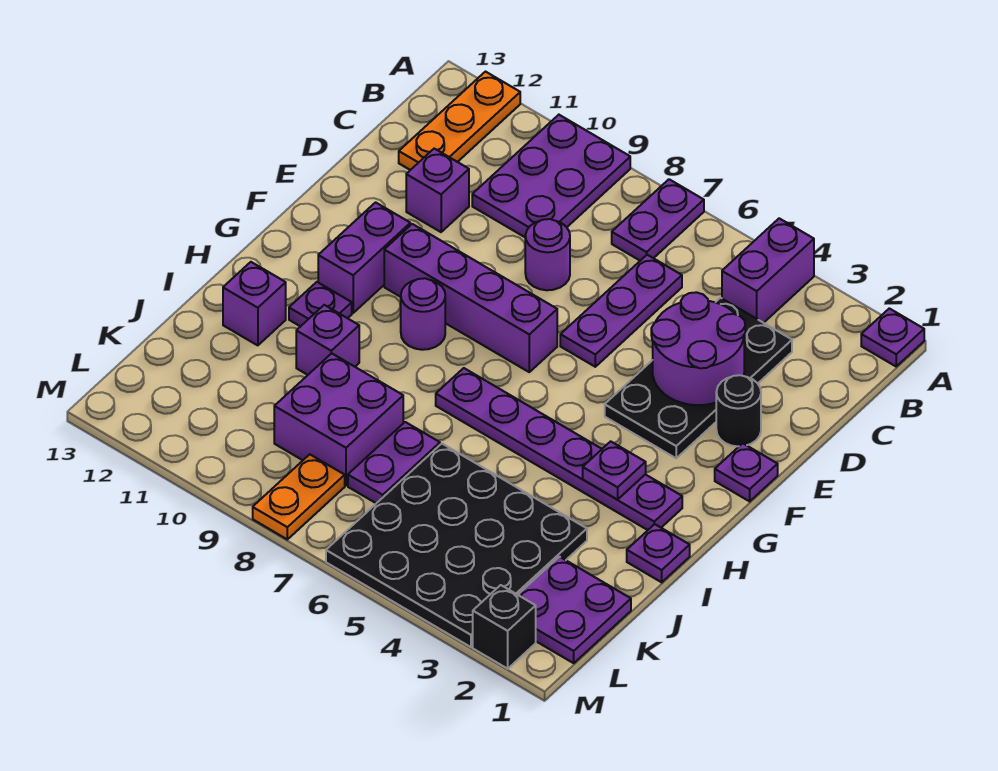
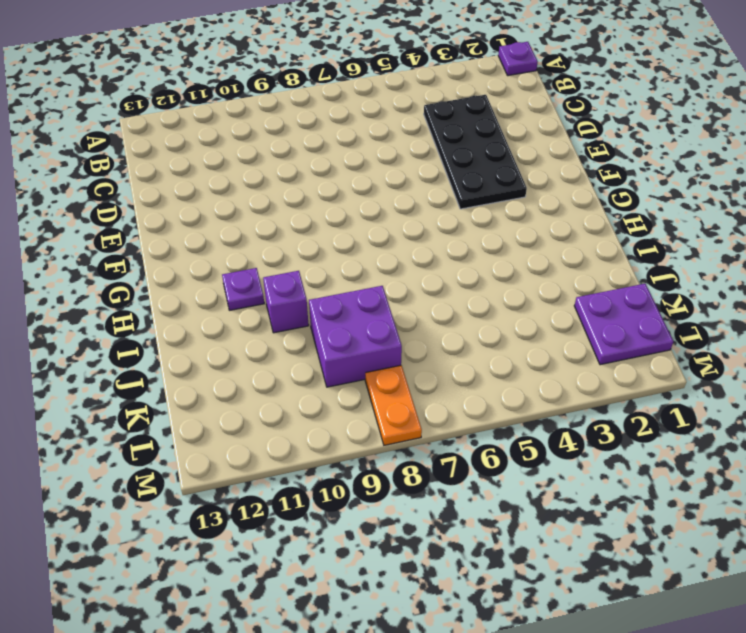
none -> purple brick A4:B4 level 1
none -> purple plate A7:B7 level 1
none -> purple plate A9:C10 level 1

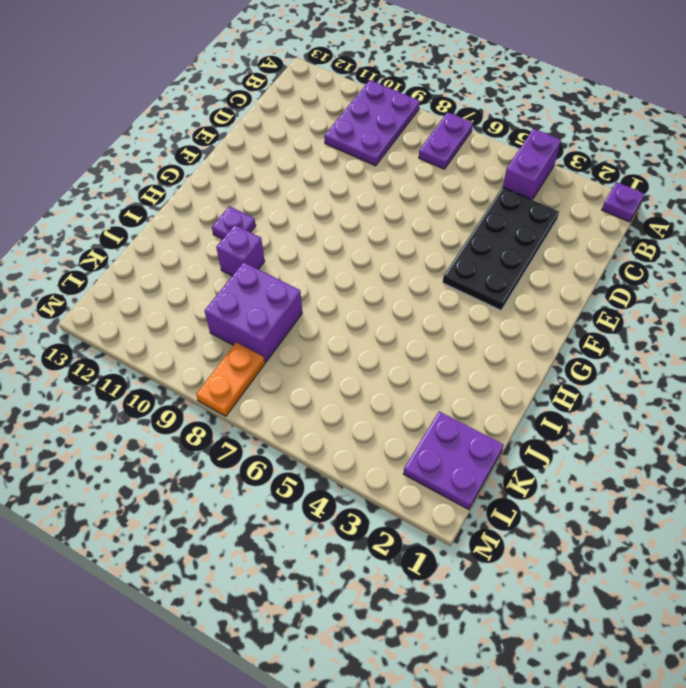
none -> orange plate A12:C12 level 1
none -> purple plate C6:E6 level 1
none -> purple round brick D8 level 1

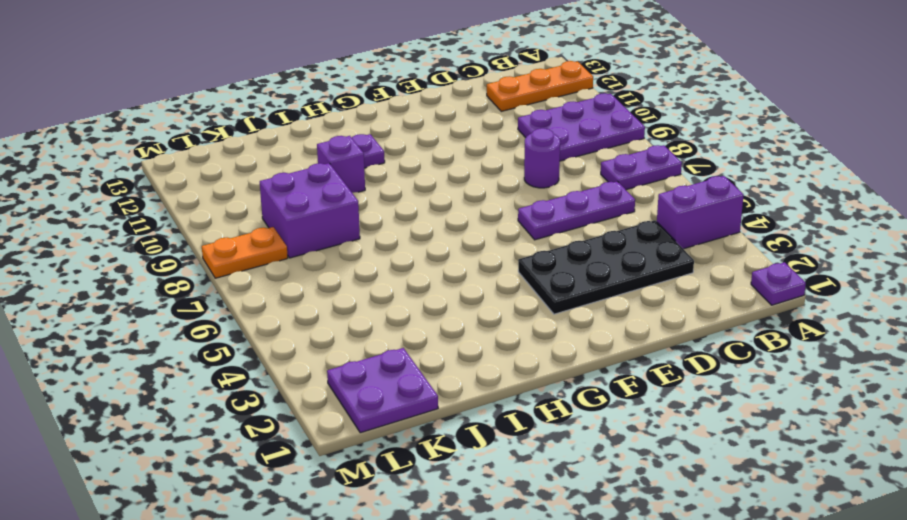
none -> purple brick D11 level 1
none -> black round brick E2 level 1
none -> purple plate F1 level 1

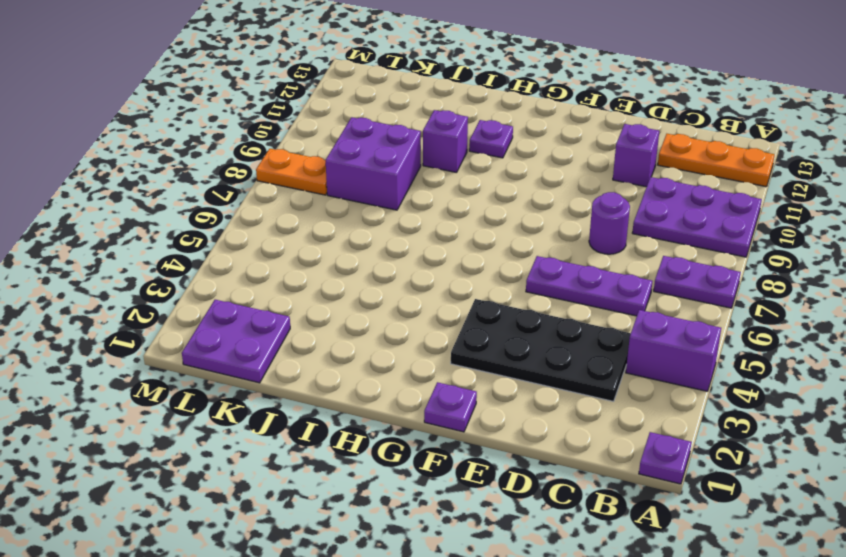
none -> black round brick E2 level 1
none -> purple brick F7:F10 level 1
none -> purple brick F11:G11 level 1

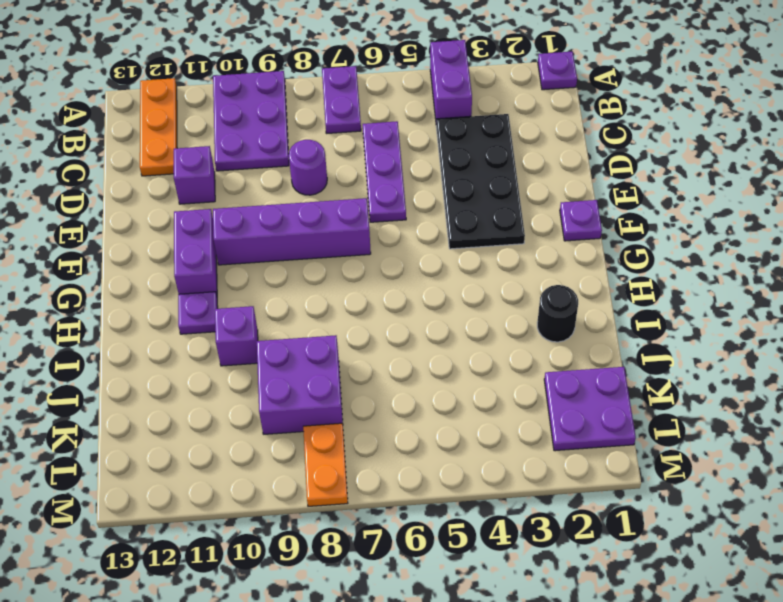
black round brick I2 level 1 -> black round brick E2 level 1
none -> purple round brick G9 level 1
none -> purple plate H2:H7 level 1
none -> purple plate I1 level 1

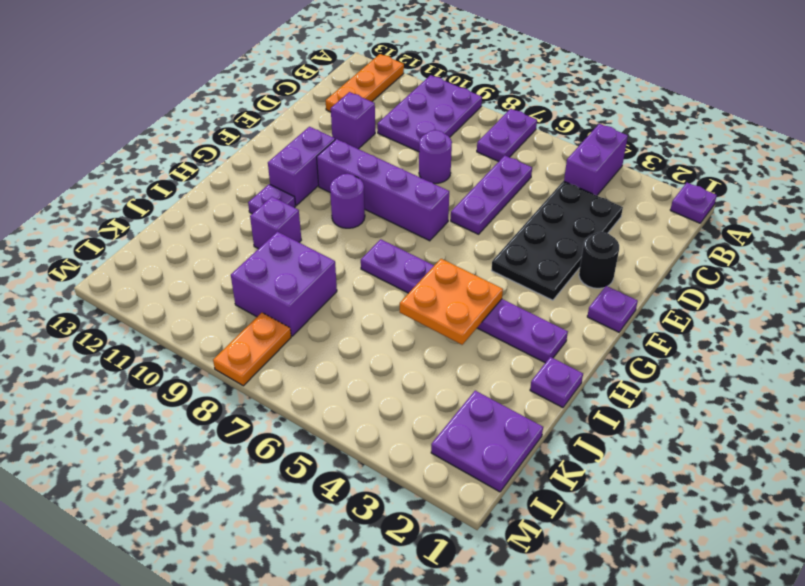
orange plate H4:I5 level 2 -> none
none -> purple brick I12 level 1
none -> black plate J3:M6 level 1
none -> purple plate J7:K7 level 1

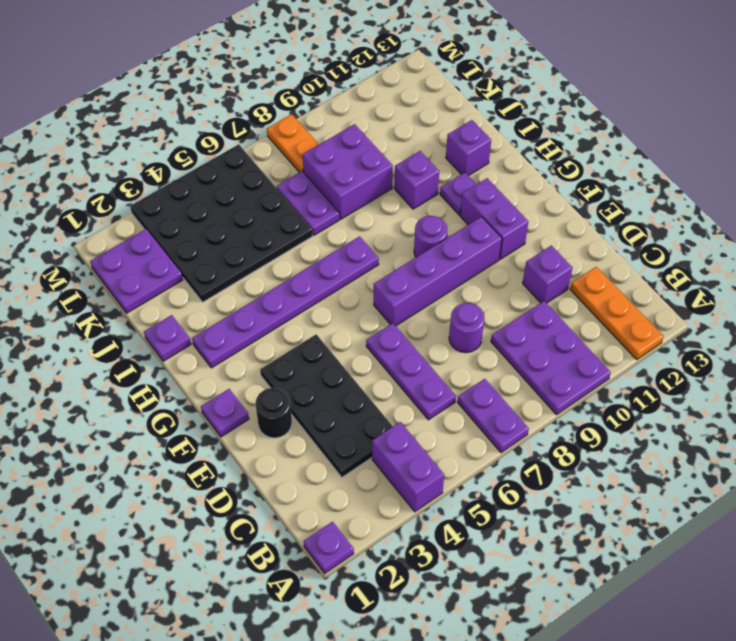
none -> black brick M2 level 1
none -> purple round brick D3:E4 level 2
none -> purple plate H3 level 2

